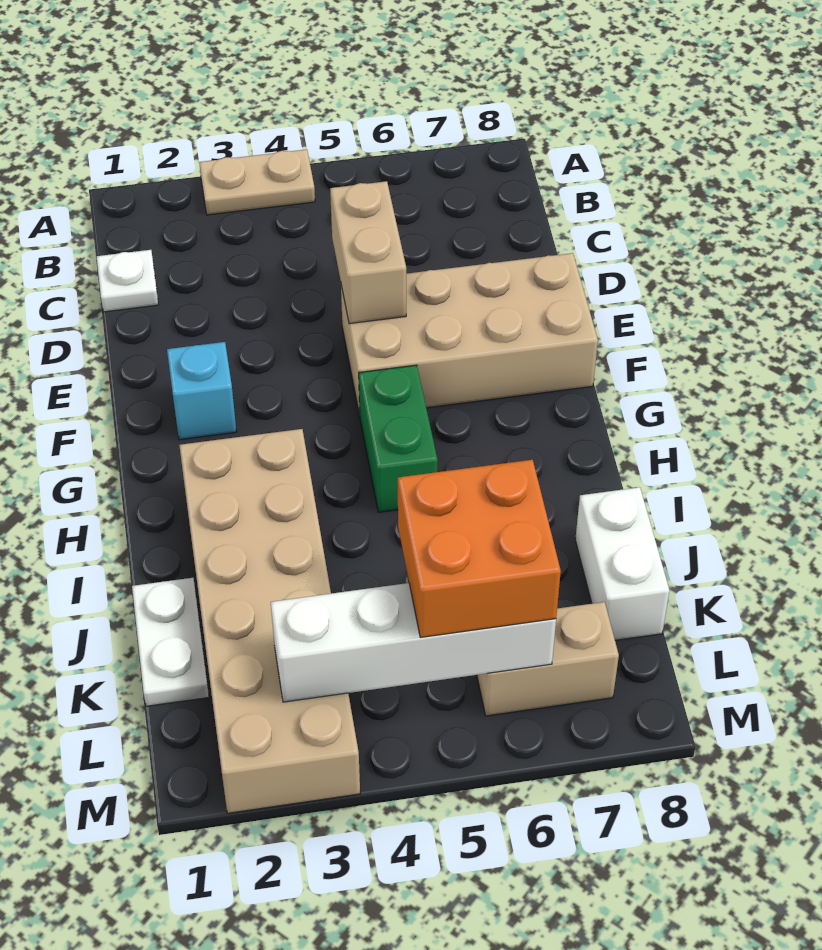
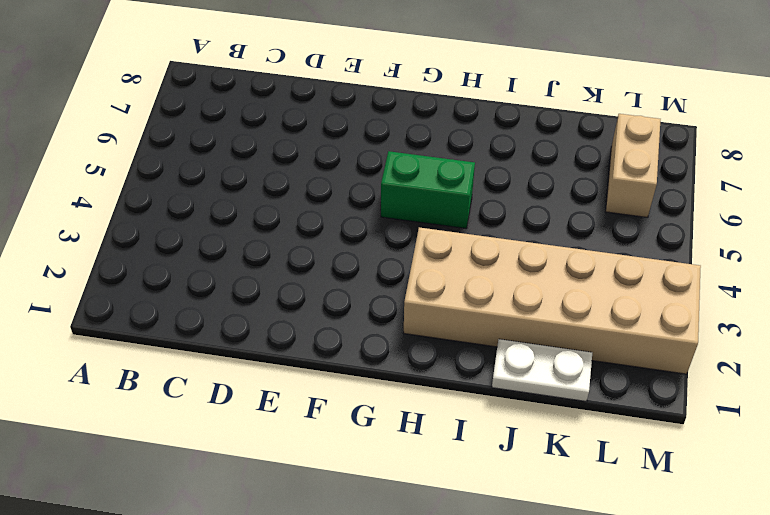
none -> tan plate A3:A4 level 1
none -> white plate C1 level 1
none -> tan brick E5:F8 level 1

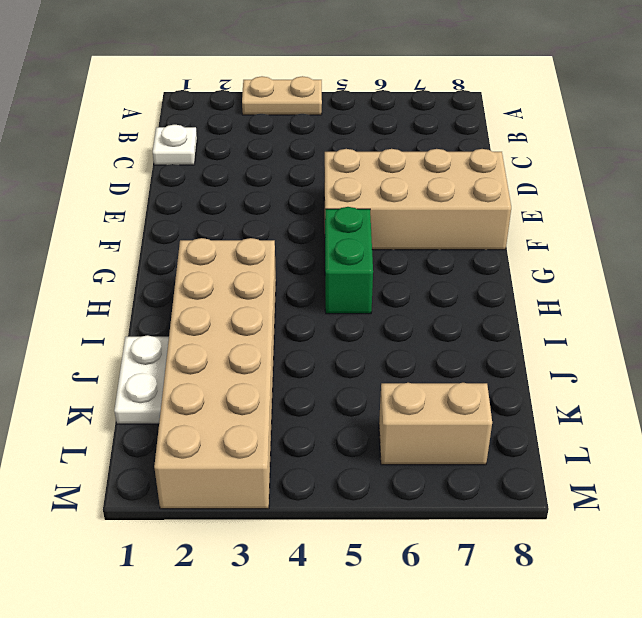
none -> cyan brick F2 level 1
none -> white brick J8:K8 level 1
none -> tan brick D5:E5 level 2

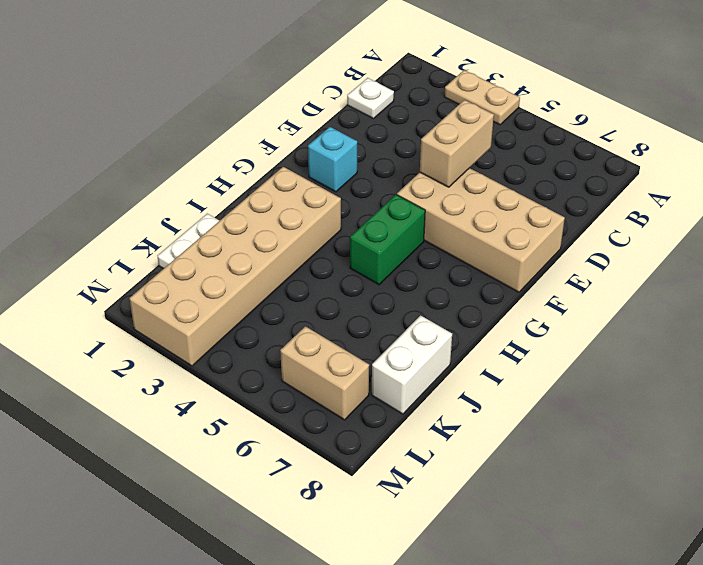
none -> white brick L3:L6 level 2
none -> orange brick K5:L6 level 3

